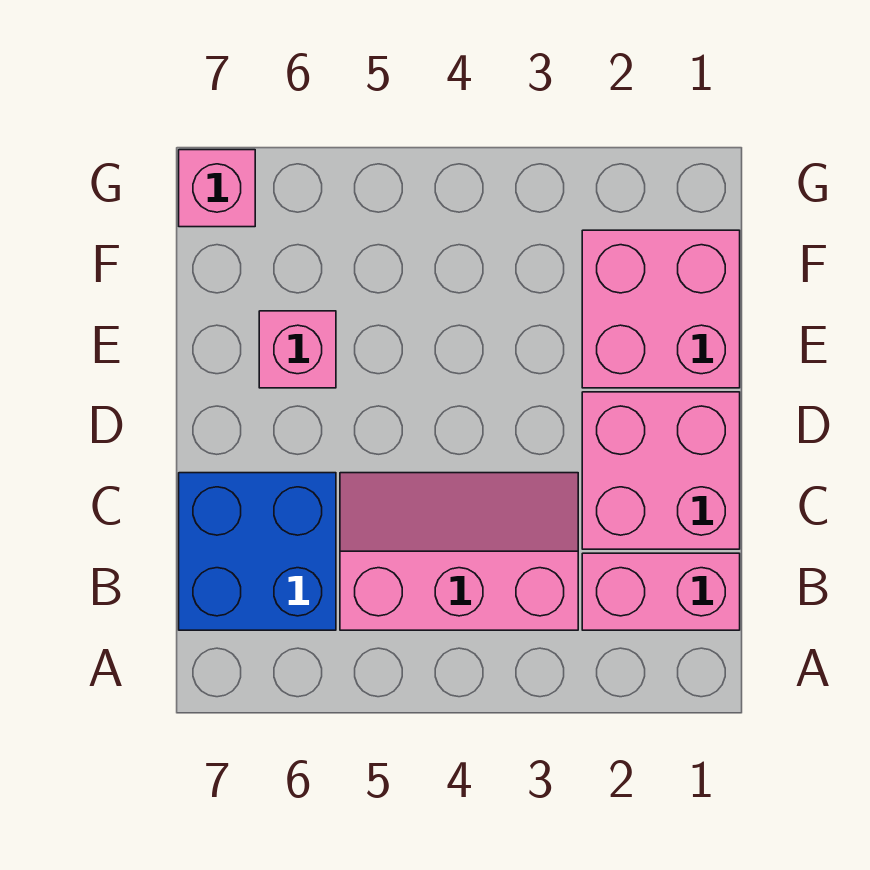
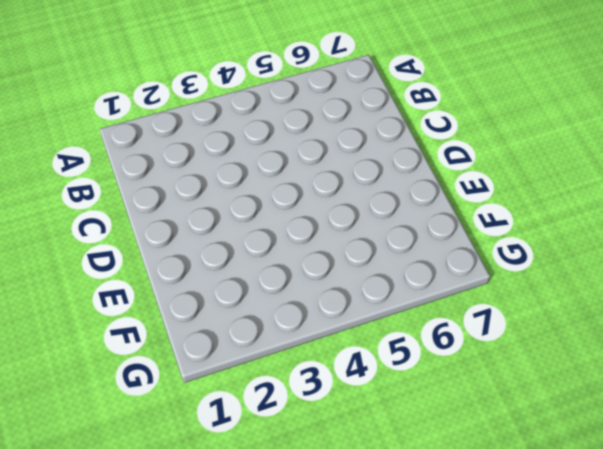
none -> pink brick B1:B2 level 1
none -> pink slope B3:C5 level 1 top B

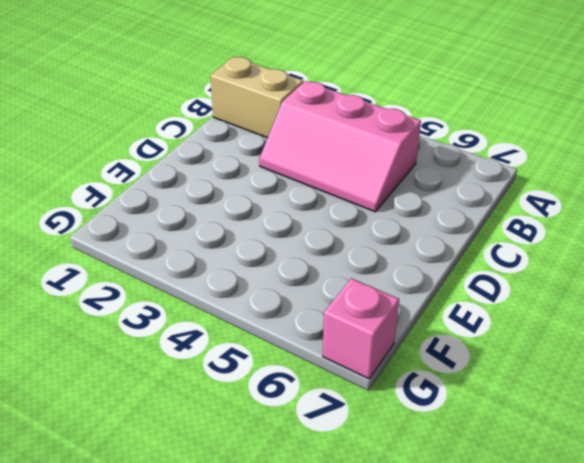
tan brick B1:B2 level 1 -> pink brick B1:B2 level 1
none -> blue brick B6:C7 level 1
none -> pink brick C1:D2 level 1

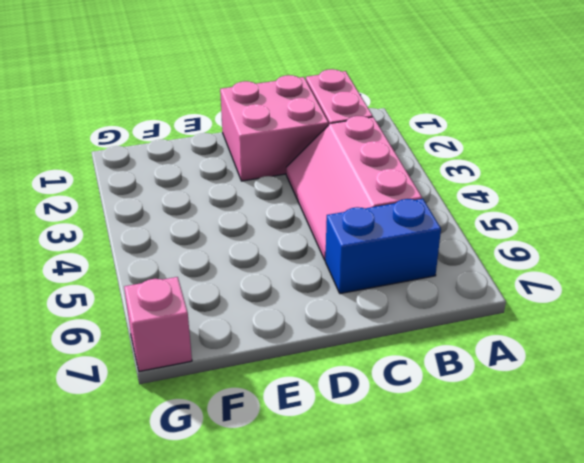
blue brick B6:C6 level 1 -> blue brick B6:C7 level 1
none -> pink brick E1:F2 level 1
none -> pink brick E6 level 1

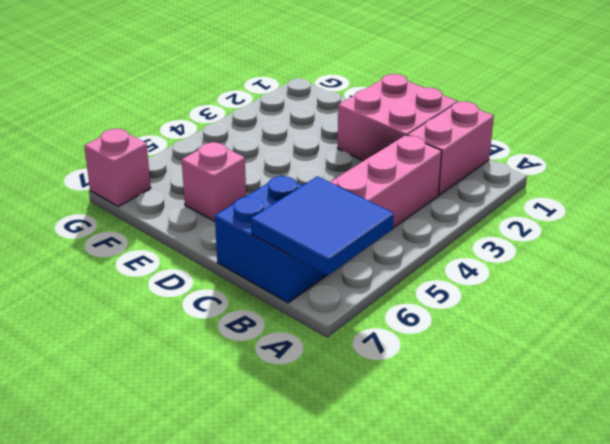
blue tile A6:B7 level 2 -> none
none -> pink brick E1:F2 level 1

